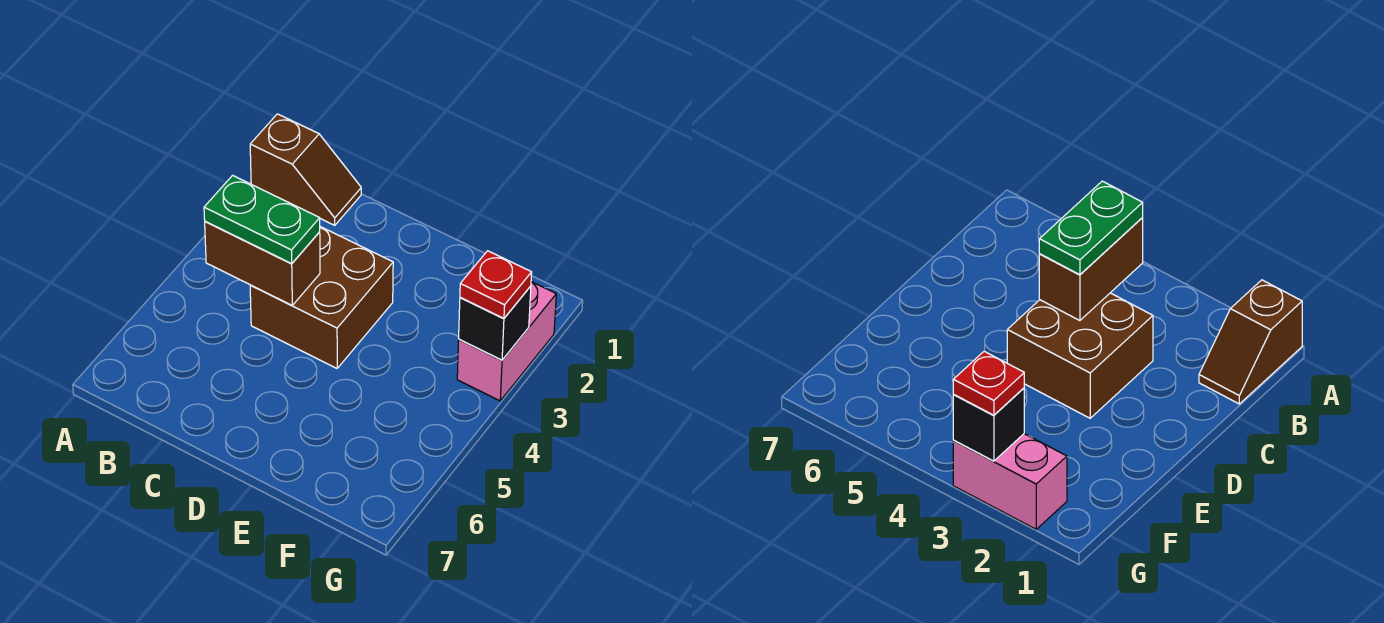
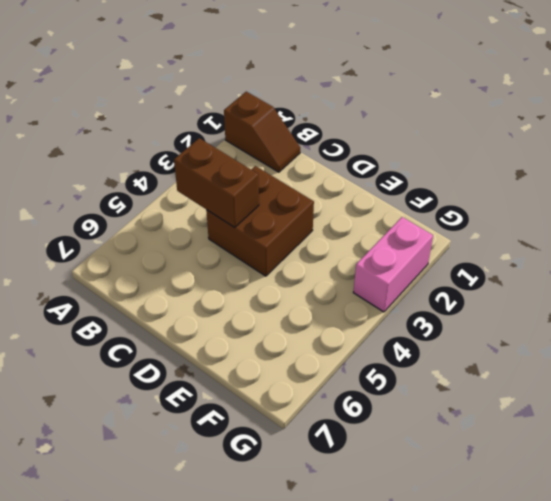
none -> black brick G3 level 2
none -> green plate B4:C4 level 3

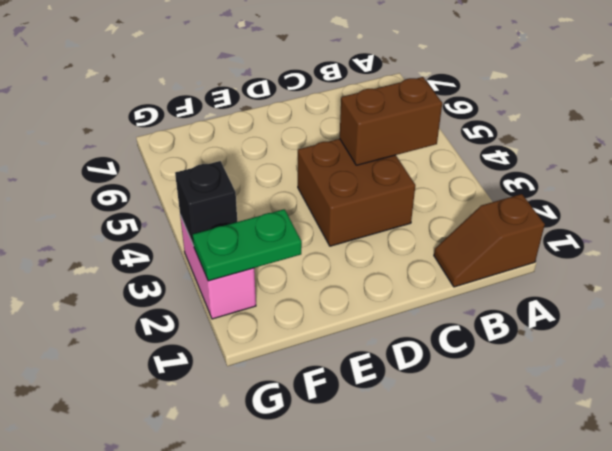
green plate F2:G2 level 2 -> green plate B4:C4 level 3
none -> red plate G3 level 3

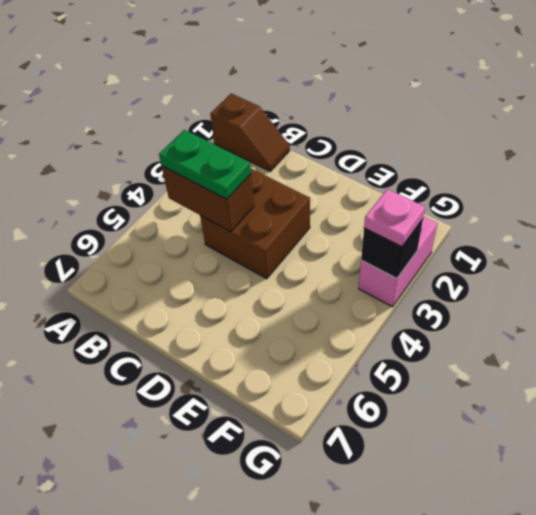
pink plate G3 level 3 -> red plate G3 level 3

